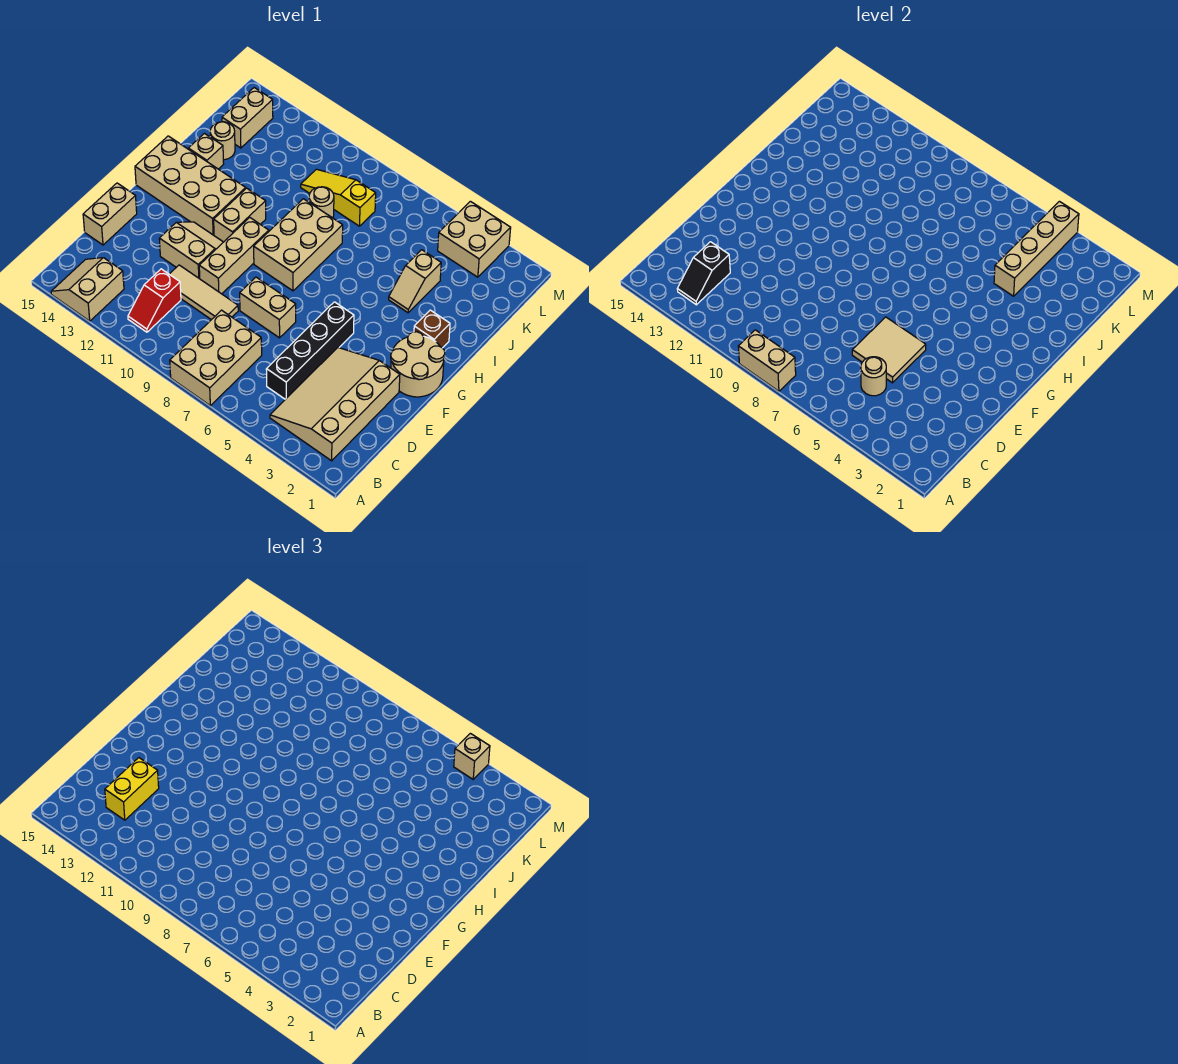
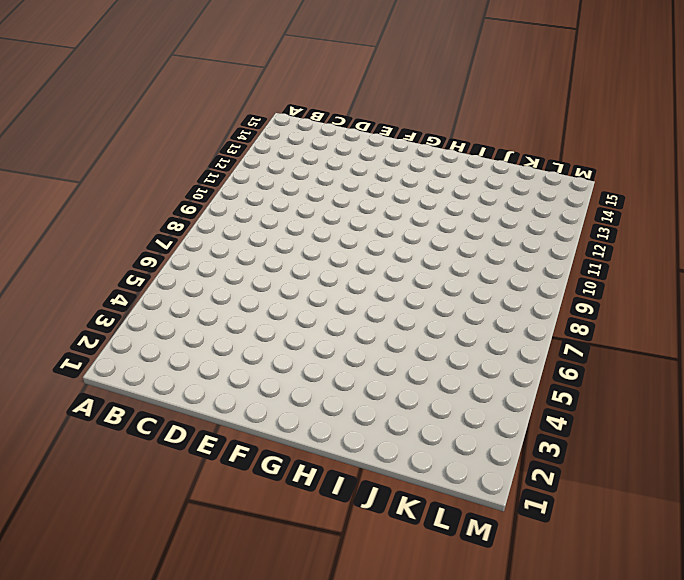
none -> tan brick A7:C8 level 1
none -> tan slope A13:B14 level 1 top 13
none -> tan slope B2:E4 level 1 top 2

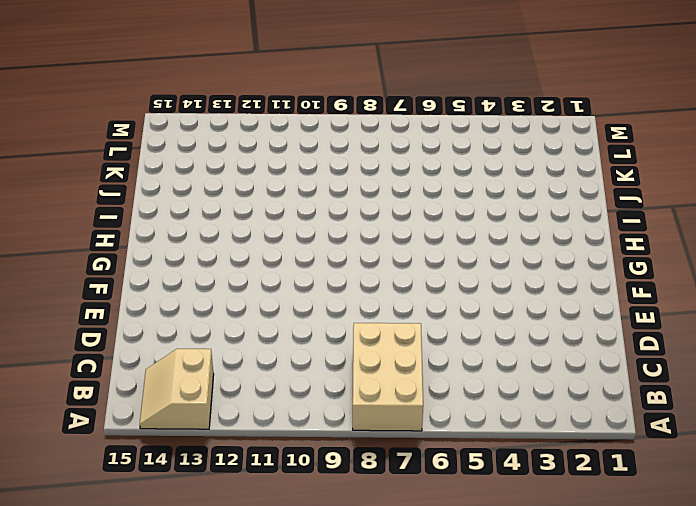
none -> tan slope B2:E4 level 1 top 2
none -> red slope B11:C11 level 1 top C
none -> black brick C5:F5 level 1

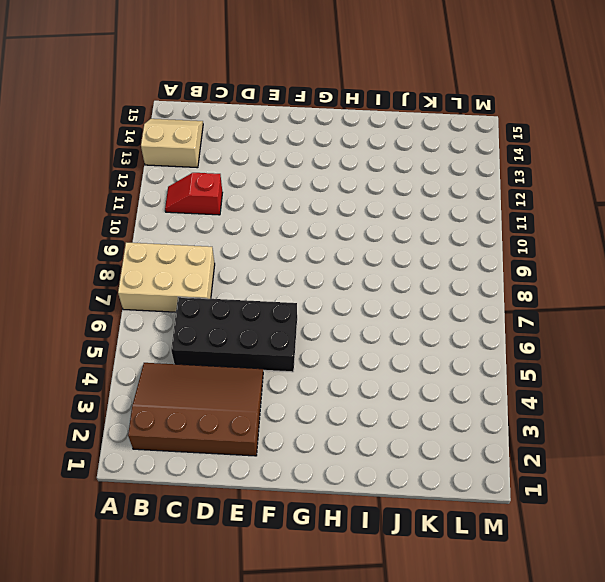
brown slope B2:E4 level 1 top 2 -> tan slope B2:E4 level 1 top 2
black brick C5:F6 level 1 -> black brick C5:F5 level 1
none -> tan tile D9:D11 level 1
none -> tan brick D15:E15 level 1
none -> tan brick E7:E8 level 1

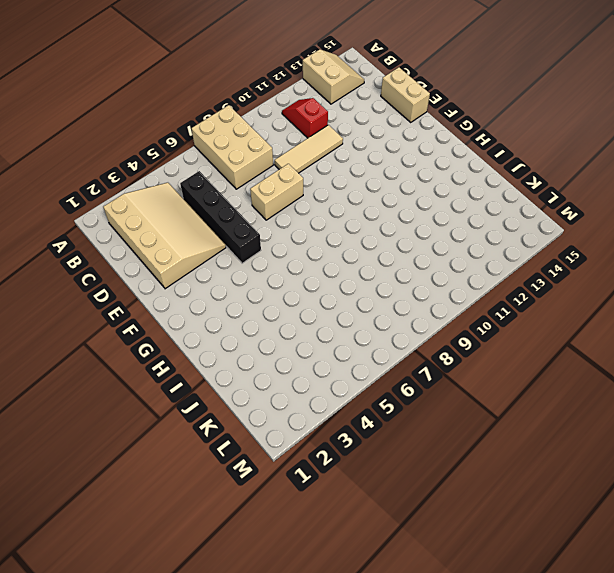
none -> tan brick E10:G10 level 1
none -> tan slope E11:F12 level 1 top E
none -> tan round brick F1:G2 level 1

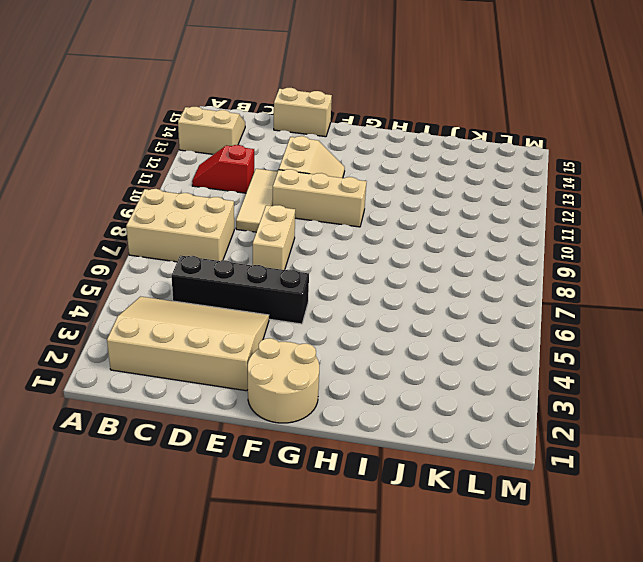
none -> tan brick G8:I9 level 1
none -> tan brick G11:H11 level 1
none -> tan brick G12:H15 level 1

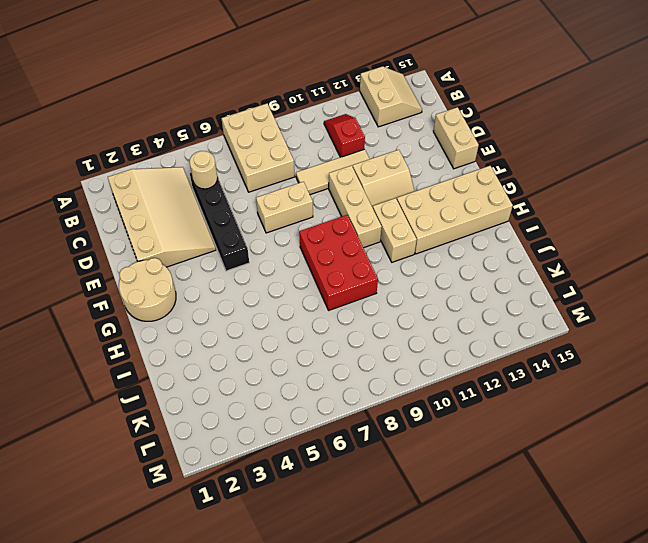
red brick G8:I9 level 1 -> tan brick G8:I9 level 1
none -> brown brick H2 level 1
none -> tan slope I4:J4 level 1 top J
none -> tan brick I14 level 1

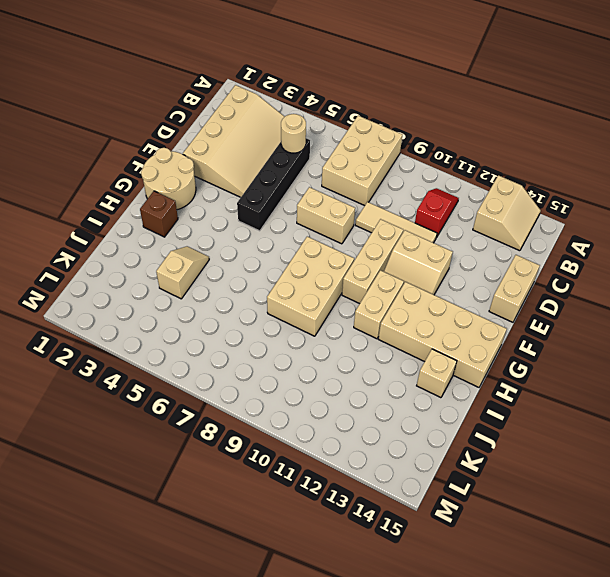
none -> tan round brick J9 level 1
none -> tan round brick J14 level 1
none -> yellow slope K8:K10 level 1 top 8

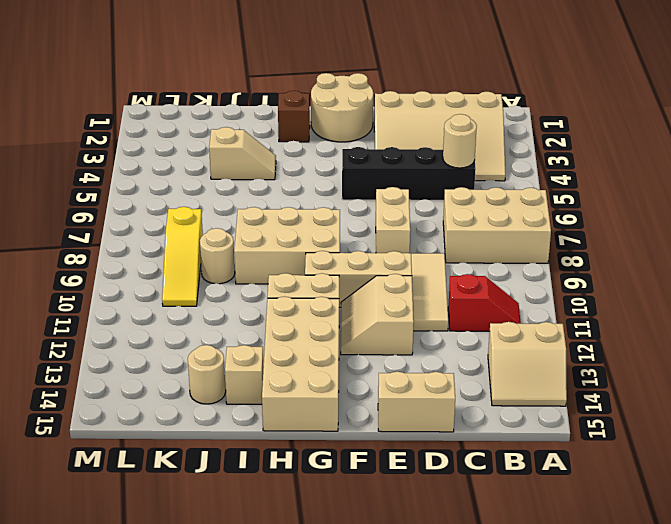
none -> tan brick K14:L14 level 1
none -> tan brick L3:M4 level 1
none -> tan brick A8:A9 level 2

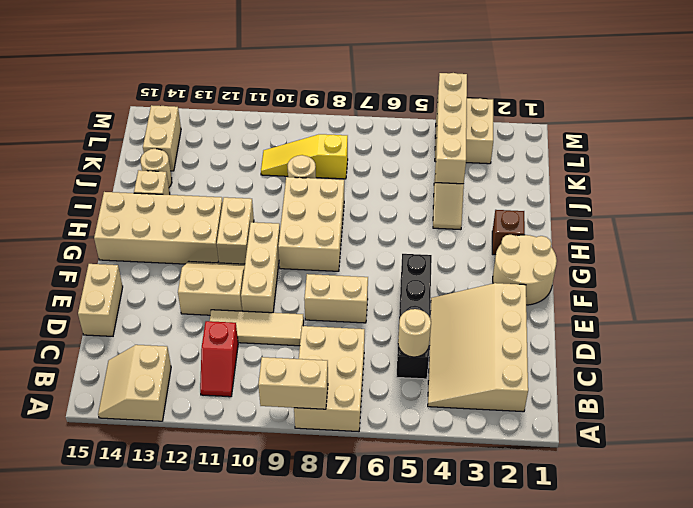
none -> black slope B13:C13 level 2 top C
none -> tan tile D5:E6 level 2
none -> yellow brick C13:D13 level 3

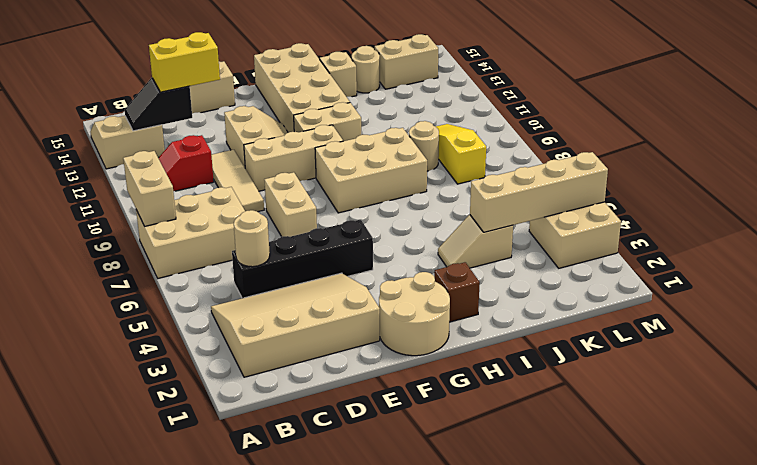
none -> tan tile D5:E6 level 2
none -> tan brick M4 level 3

